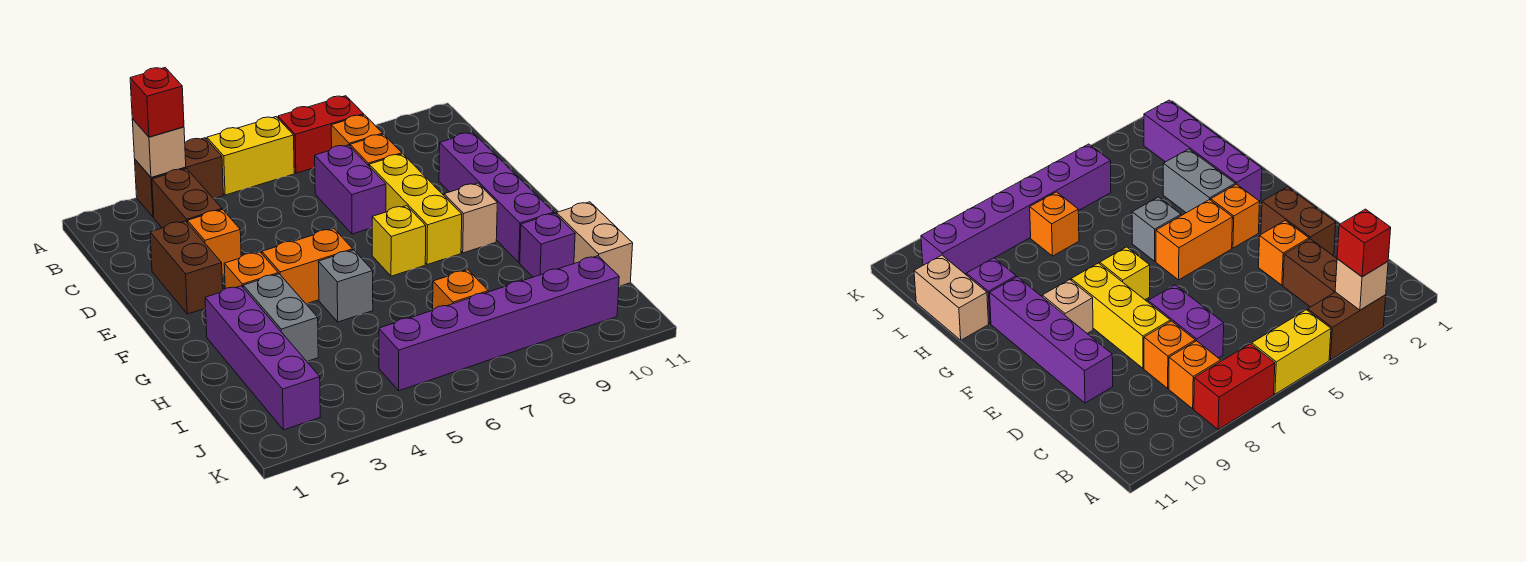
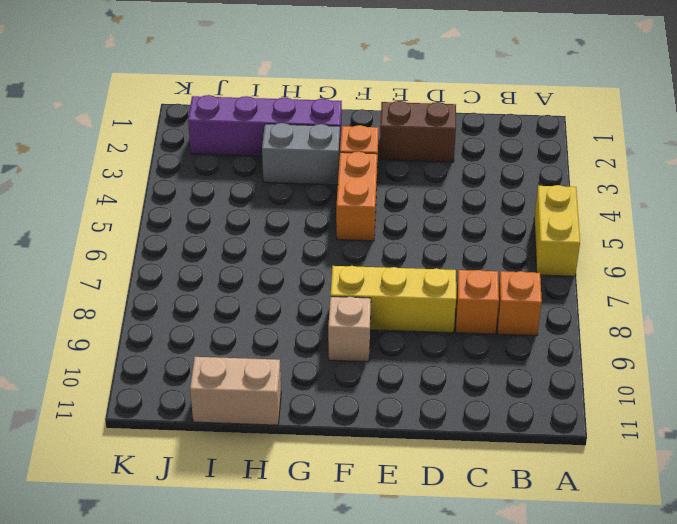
none -> brown brick A3:A4 level 1
none -> red brick A7:A8 level 1
none -> brown brick B3:C3 level 1

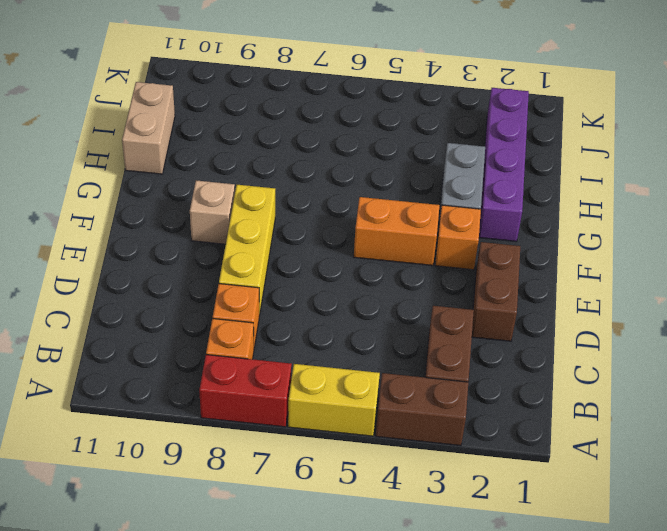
none -> purple brick C7:D7 level 1
none -> orange brick D3 level 1
none -> purple brick D10:G10 level 1

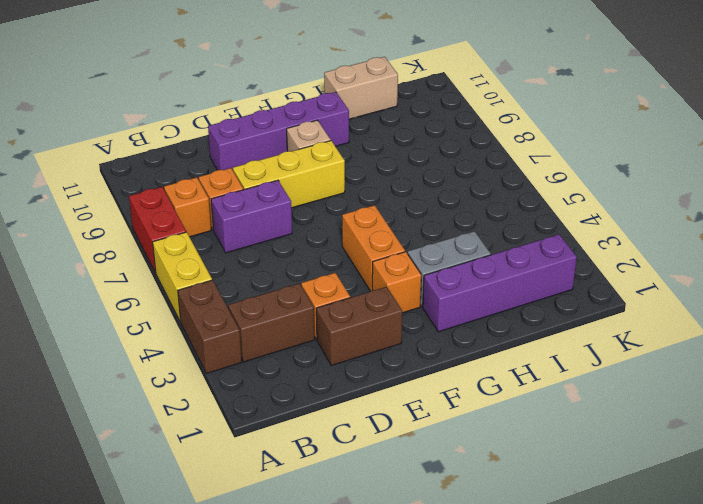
none -> yellow brick F7 level 1
none -> grey brick G5 level 1
none -> purple brick H10 level 1

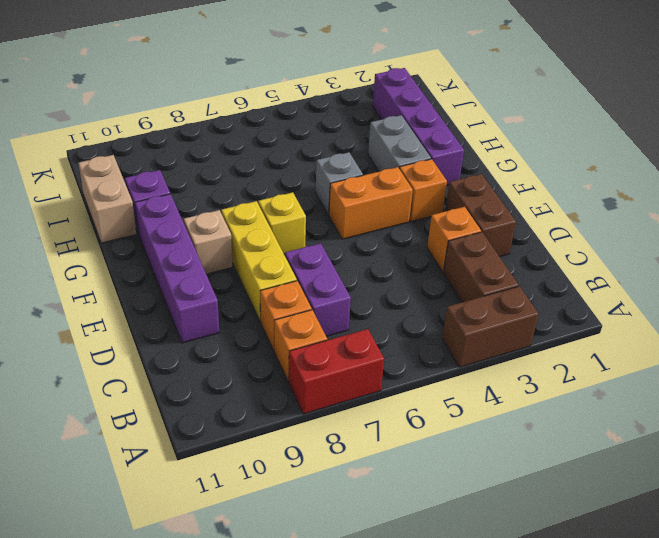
none -> yellow brick A5:A6 level 1
none -> orange brick I7 level 1
none -> purple brick J5:J10 level 1

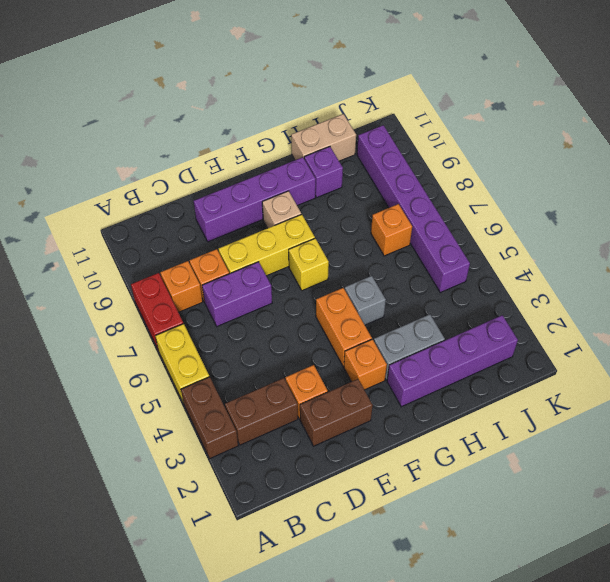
none -> tan brick A3 level 2
none -> red brick A3 level 3

